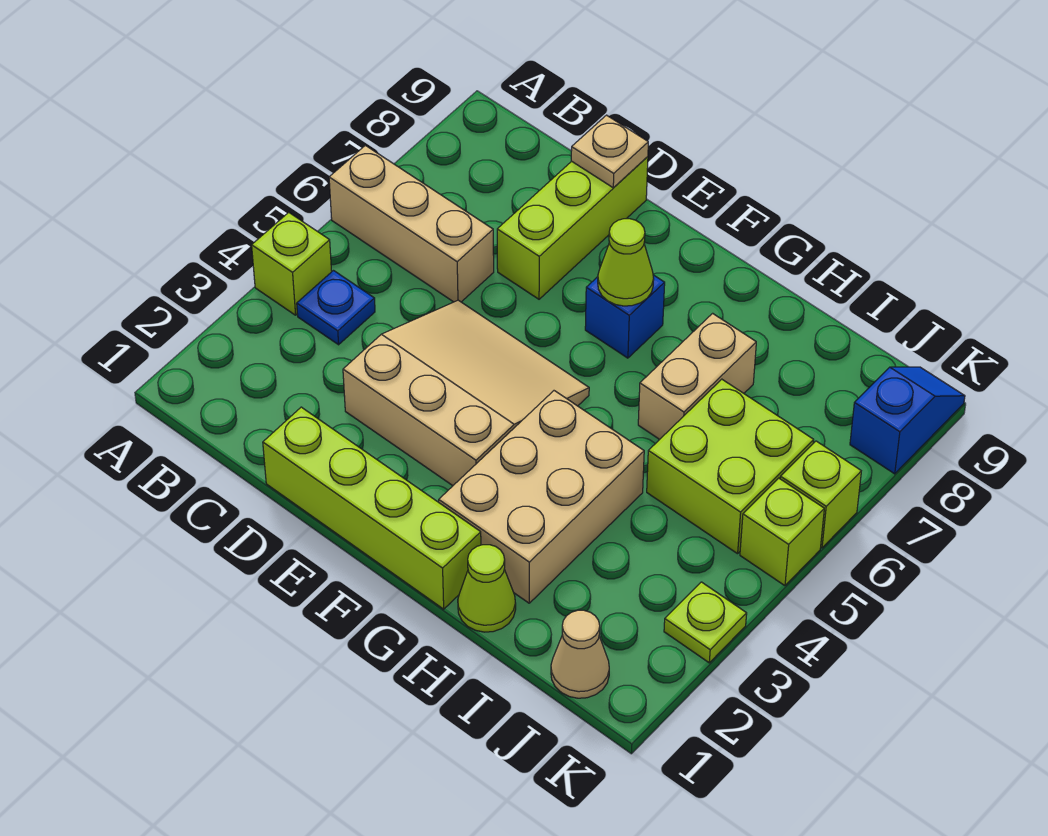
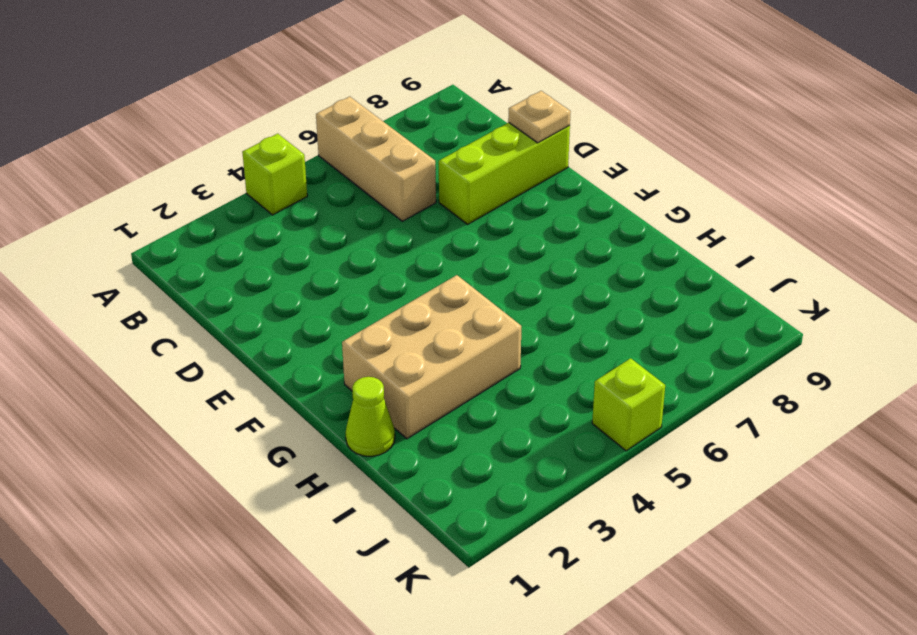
none -> blue plate B4 level 1
none -> lime brick D1:G1 level 1
none -> tan slope D3:F5 level 1 top 3

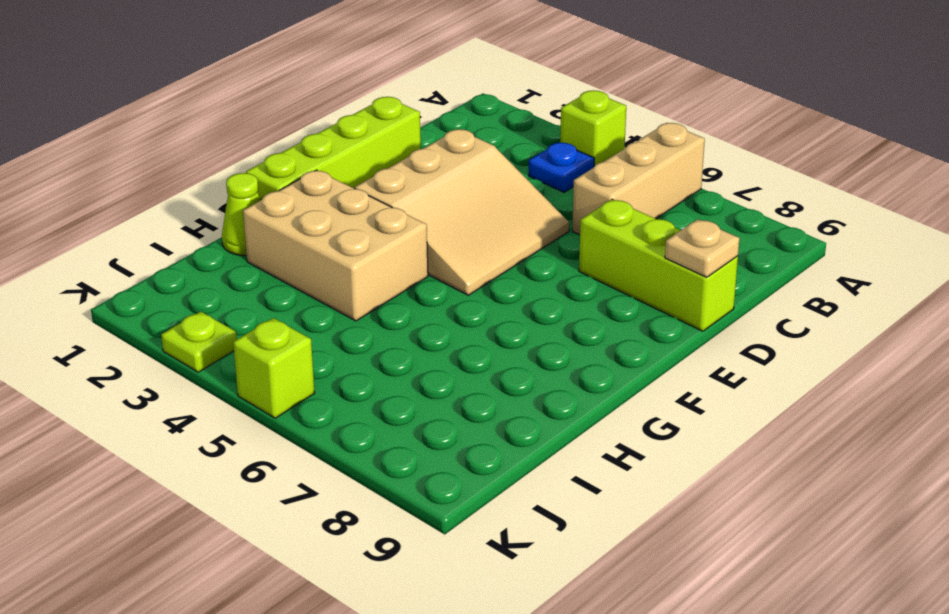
none -> blue brick F7 level 1
none -> tan brick H6:H7 level 1
none -> lime brick I5:J6 level 1

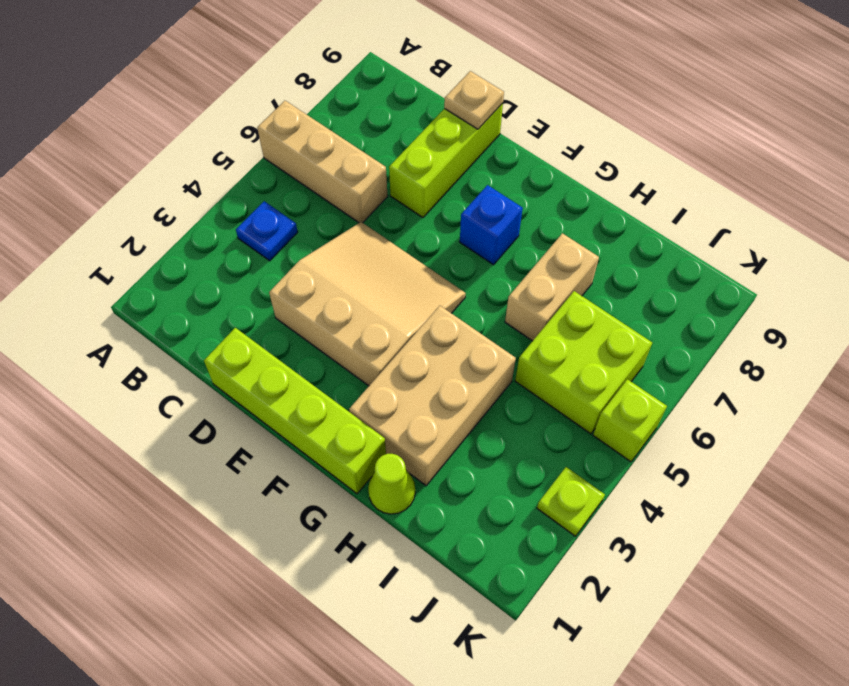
none -> lime brick A4 level 1
none -> tan cone J1 level 1
none -> lime brick K6 level 1

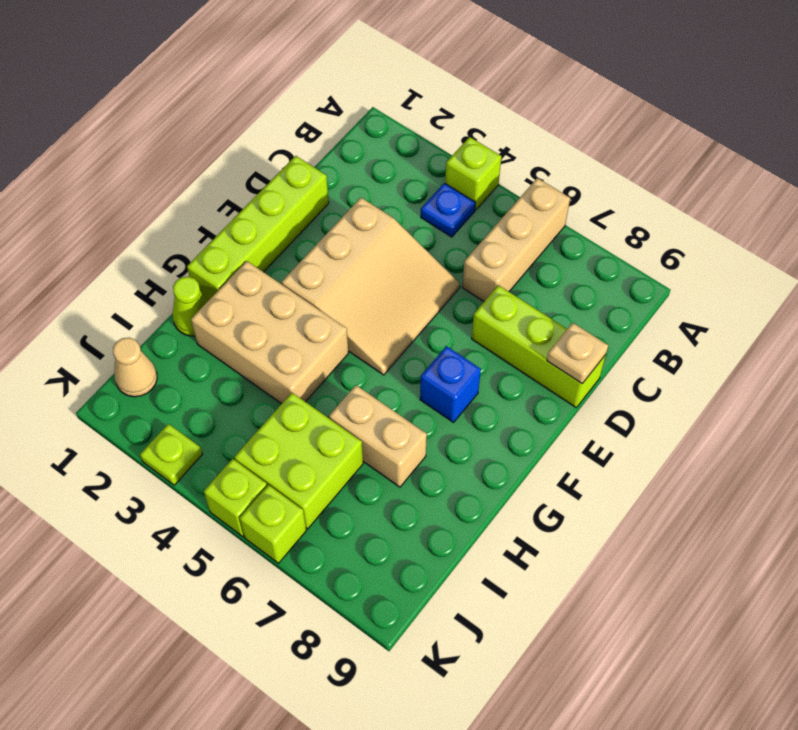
none -> blue slope K8:K9 level 1 top 8
none -> lime cone F7 level 2

